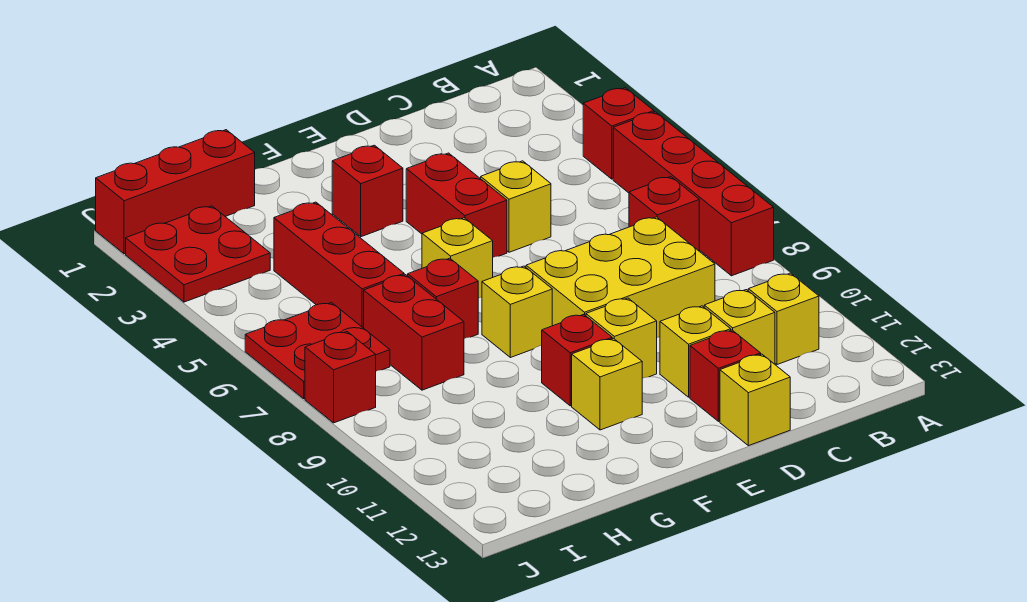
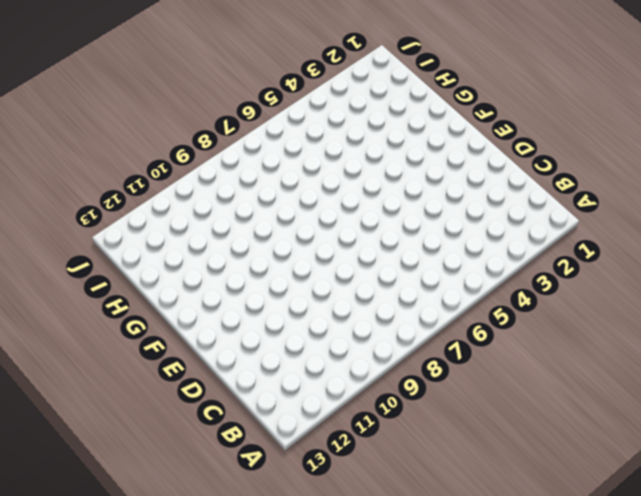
none -> red brick A4 level 1
none -> red brick A5:A8 level 1
none -> red brick B7 level 1

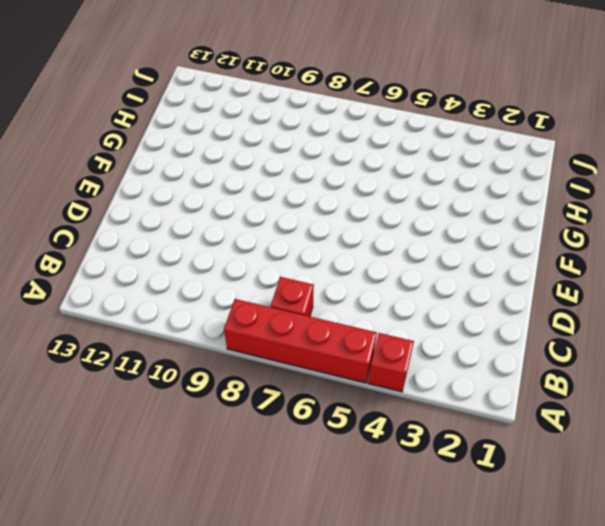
none -> yellow brick B11 level 1
none -> yellow brick C8:E9 level 1
none -> yellow brick C11 level 1

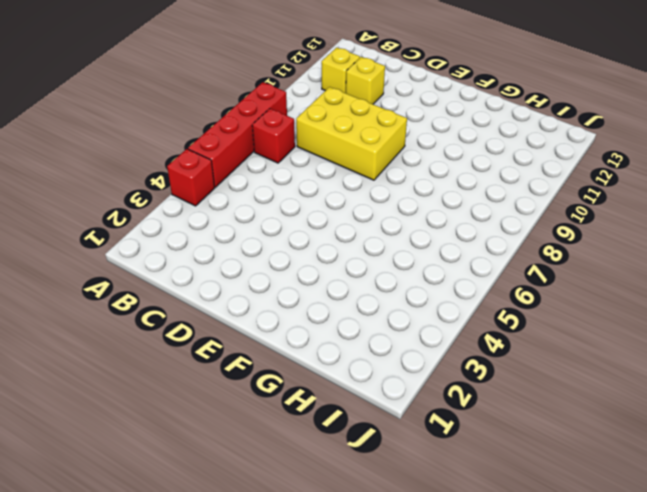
none -> yellow brick D5 level 1
none -> yellow brick D11 level 1
none -> red brick D12 level 1

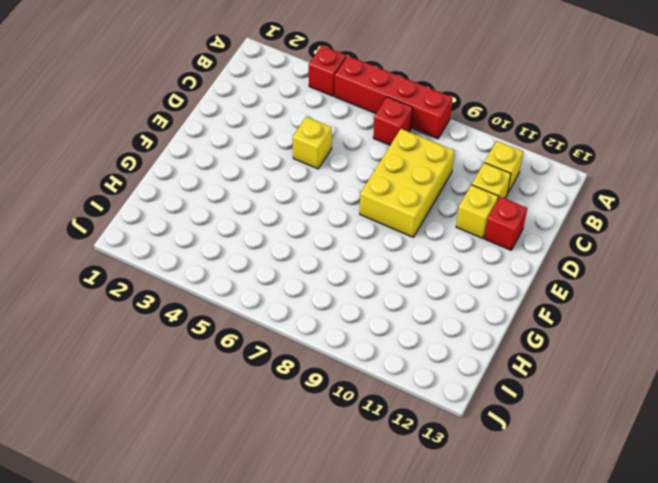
none -> yellow brick D13 level 1
none -> red brick E4:E5 level 1
none -> yellow brick E10 level 1

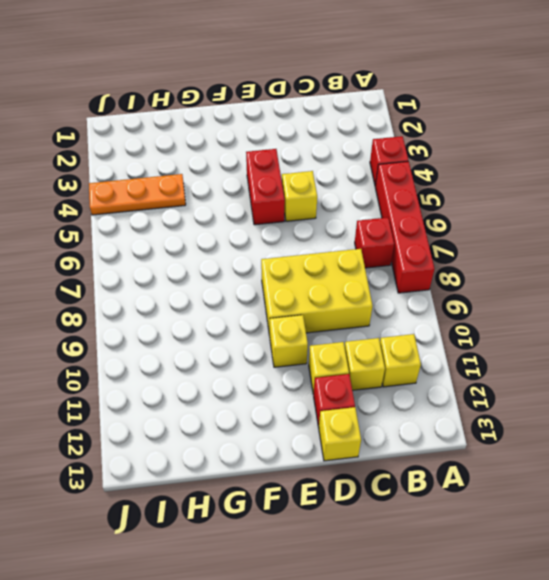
orange plate H4:J4 level 1 -> red brick H4:H6 level 1
none -> red brick F3 level 1
none -> yellow brick F6 level 1
none -> yellow brick F8 level 1

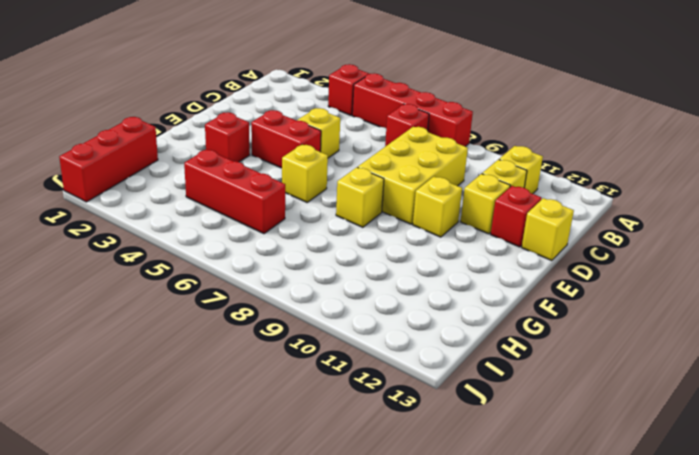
none -> red brick F10 level 1
none -> yellow brick F11 level 1
none -> red brick G7 level 1

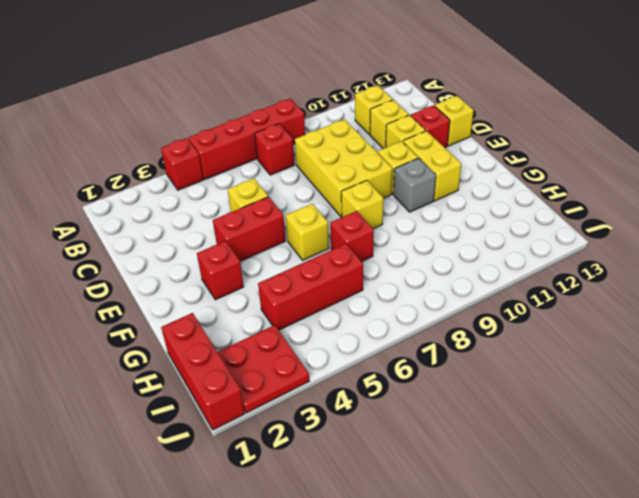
yellow brick E11:F11 level 1 -> yellow brick F11 level 1
grey brick F10 level 1 -> red brick F10 level 1
none -> red brick H7:H8 level 1
none -> red plate I6:J7 level 1
none -> red brick J8 level 1

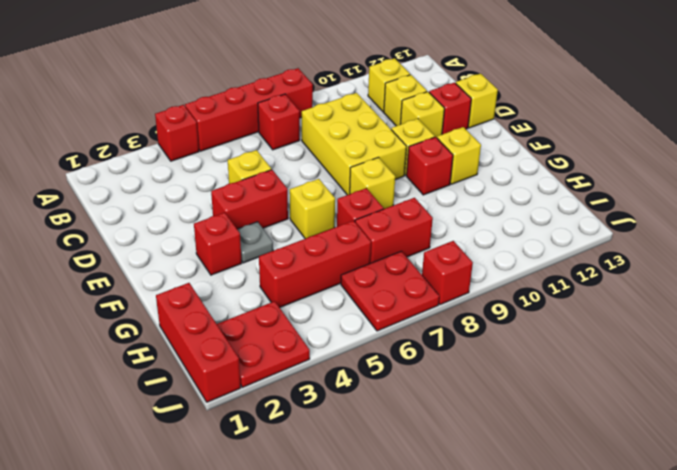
grey plate F4 level 1 -> none

